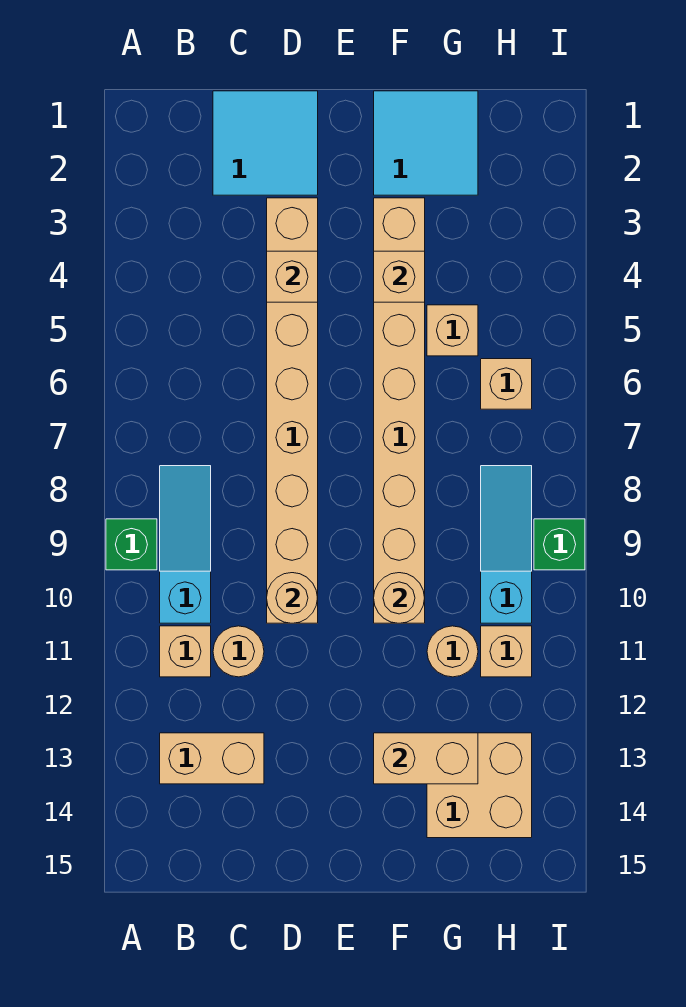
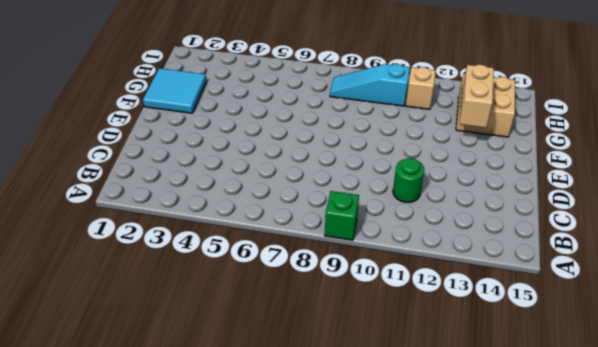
green round brick C11 level 1 -> tan round brick C11 level 1
none -> cyan slope B8:B10 level 1 top 10
none -> tan brick B11 level 1
none -> tan brick B13:C13 level 1

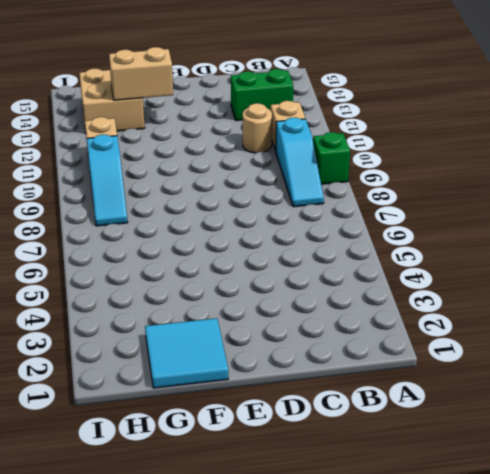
green brick B13:C13 level 1 -> tan brick B13:C13 level 1
none -> cyan tile C1:D2 level 1
none -> tan brick D3:D10 level 1
none -> tan brick F3:F10 level 1

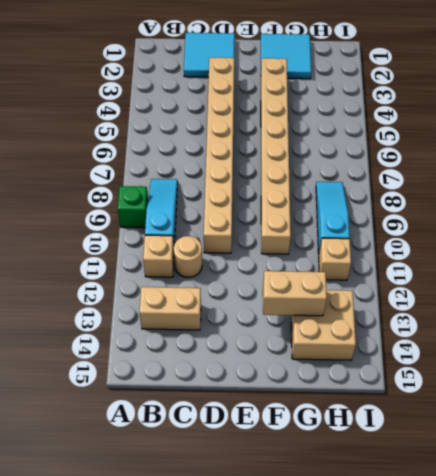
none -> tan brick G5 level 1
none -> tan round brick G11 level 1
none -> tan brick H6 level 1

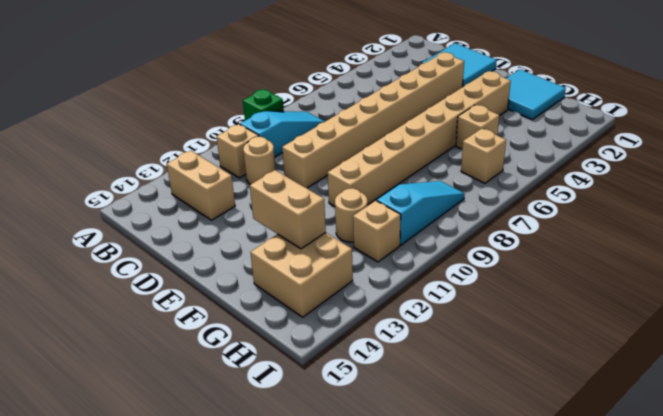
none -> green brick I9 level 1
none -> tan brick D4 level 2
none -> tan round brick D10 level 2

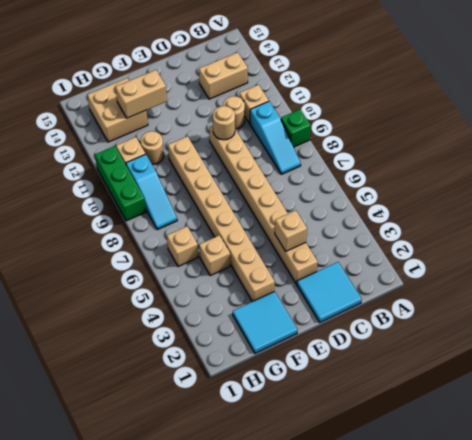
green brick I9:I11 level 1 -> green brick I9 level 1
none -> tan brick F4 level 2
none -> tan round brick F10 level 2

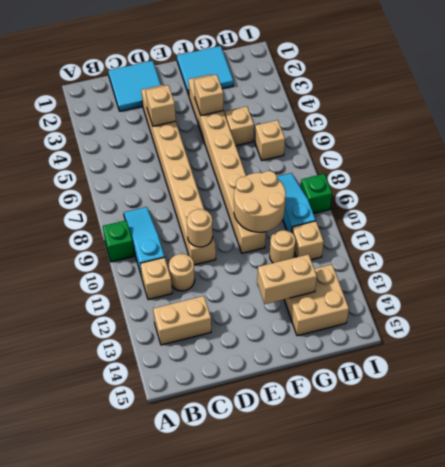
tan round brick F9:G10 level 2 -> tan round brick F10 level 2

